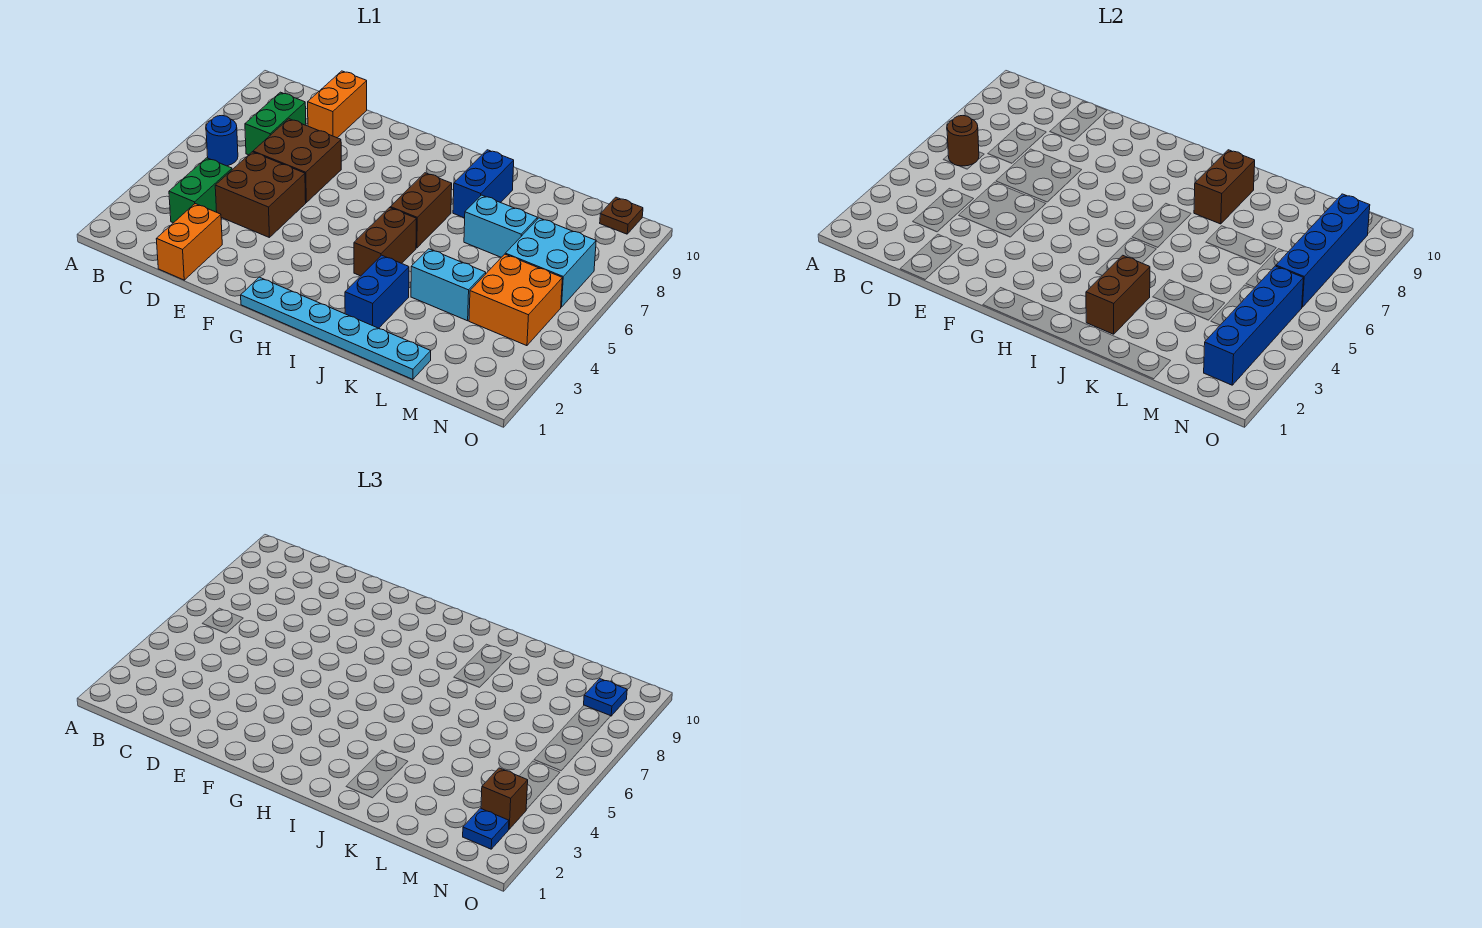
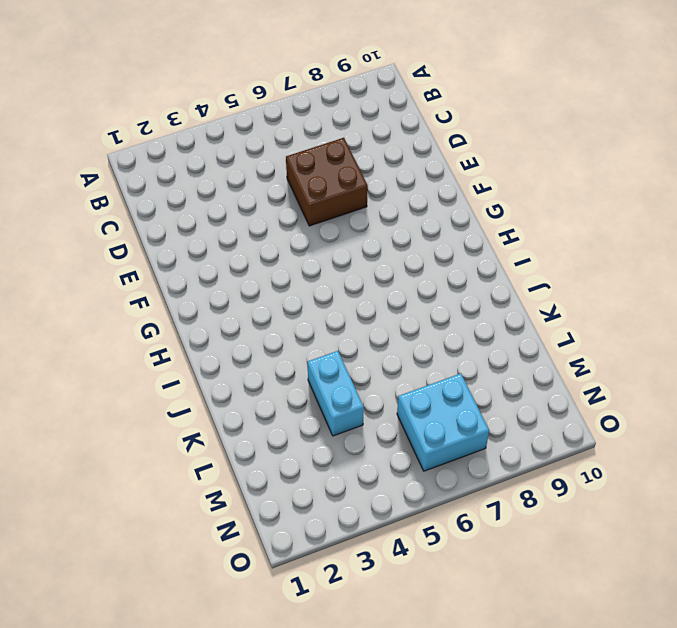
none -> blue round brick B6 level 1
none -> green brick C3:C4 level 1
none -> green brick C7:C8 level 1

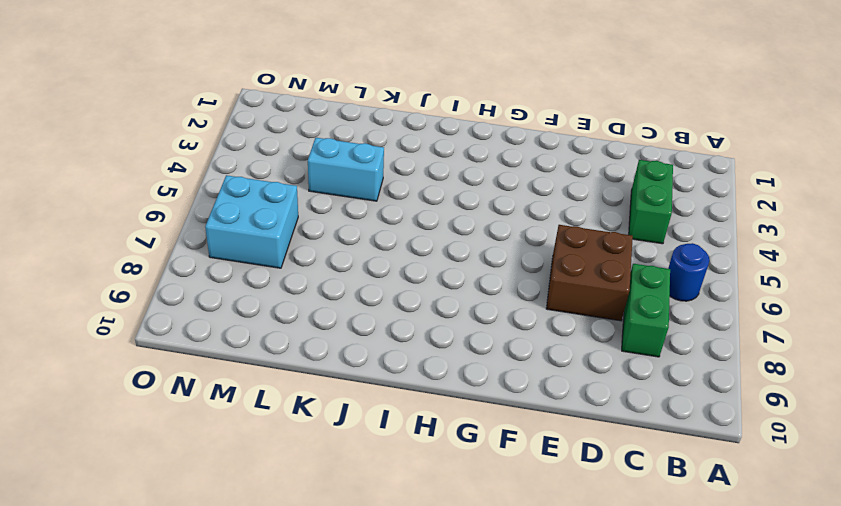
none -> orange brick D1:D2 level 1
none -> brown brick D4:E5 level 1
none -> orange brick D9:D10 level 1

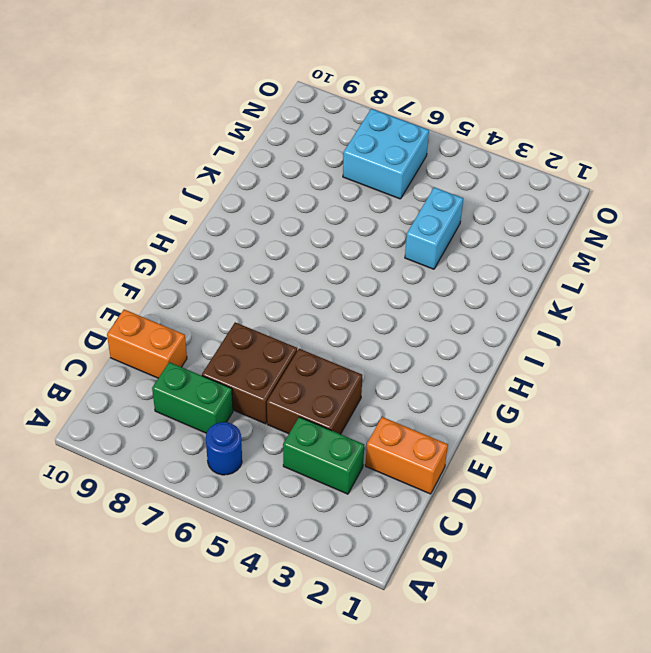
none -> cyan plate G1:L1 level 1
none -> brown brick I4:I5 level 1
none -> brown brick I6:I7 level 1

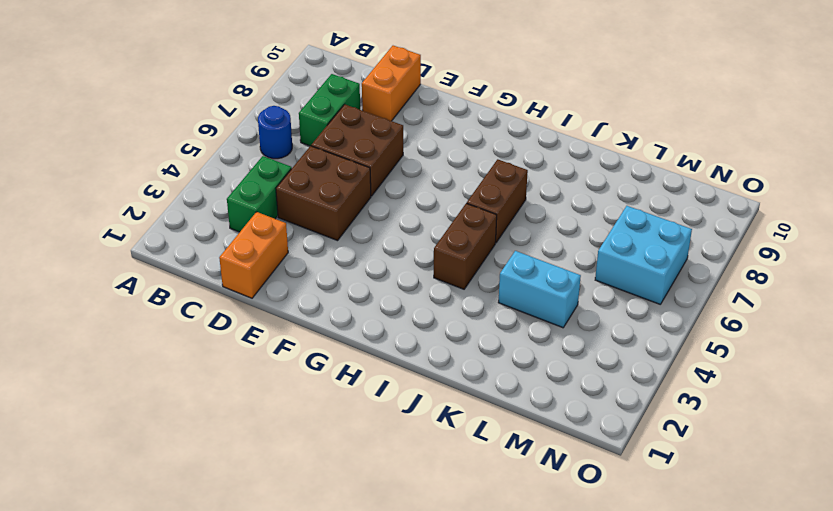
none -> cyan plate G1:L1 level 1
none -> blue brick J2:J3 level 1
none -> blue brick J8:J9 level 1

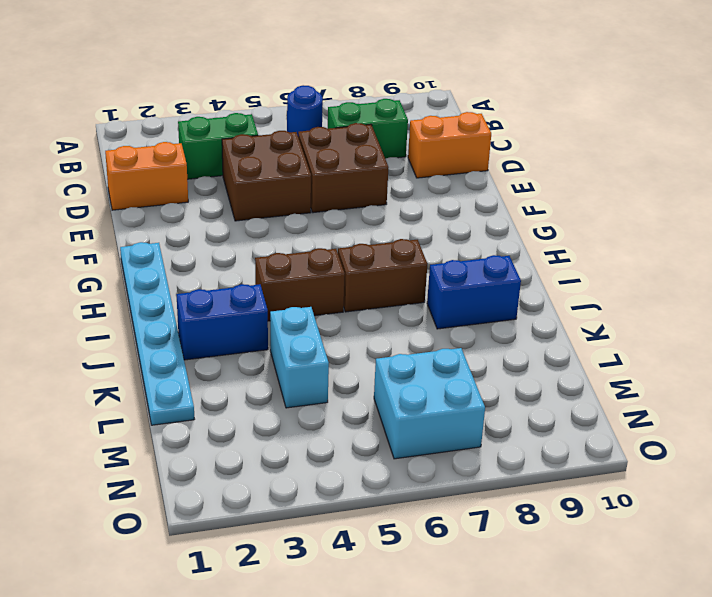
none -> cyan brick K7:L7 level 1
none -> orange brick M4:N5 level 1
none -> brown plate N10 level 1

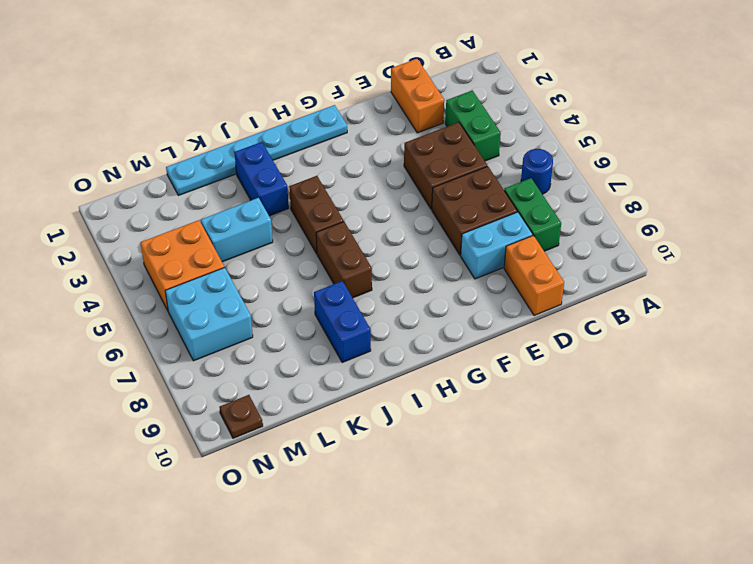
cyan brick D8:E8 level 1 -> cyan brick K7:L7 level 1
none -> brown round brick B6 level 2
none -> brown brick J2:J3 level 2
none -> brown brick J8:J9 level 2

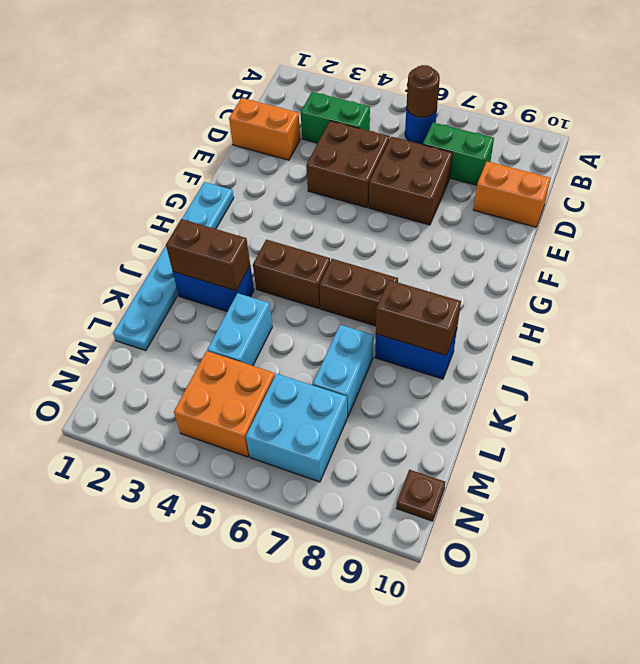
none -> blue brick N2:N5 level 2
none -> blue brick N6:N9 level 2
none -> blue plate N2 level 3

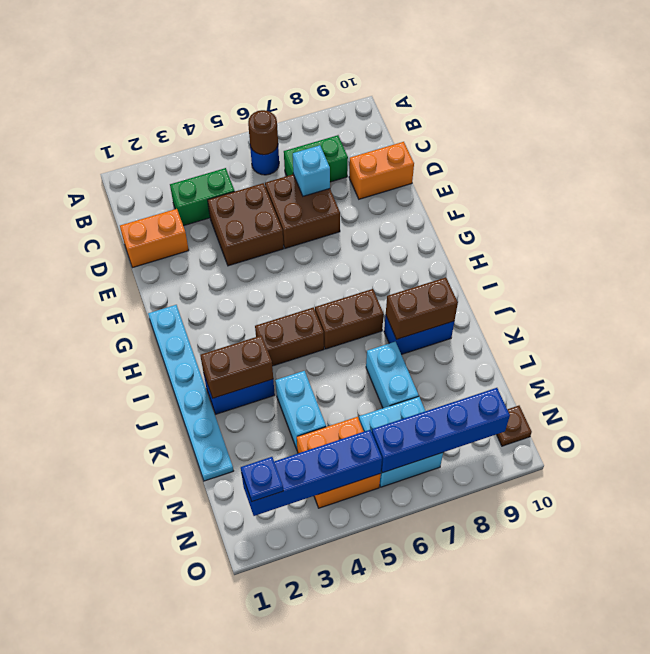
cyan brick D7 level 2 -> none
none -> brown brick N3 level 3
none -> blue plate N9 level 3

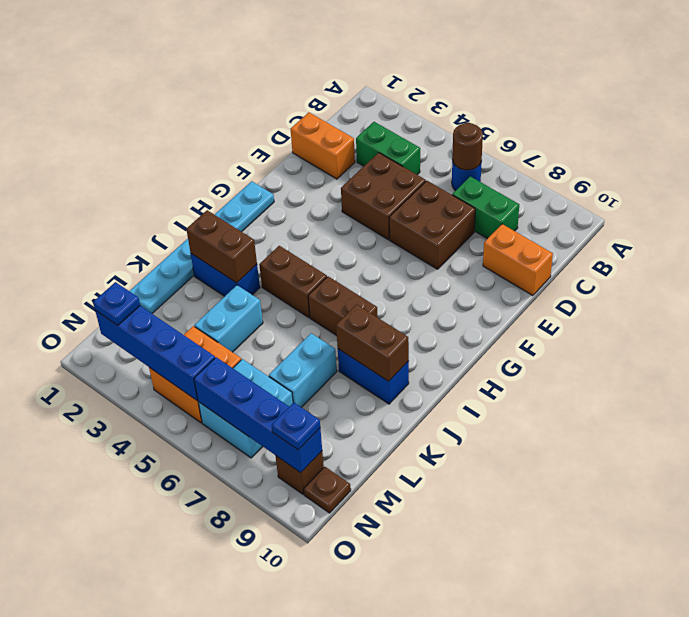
brown brick N9 level 1 -> brown brick N3 level 3

